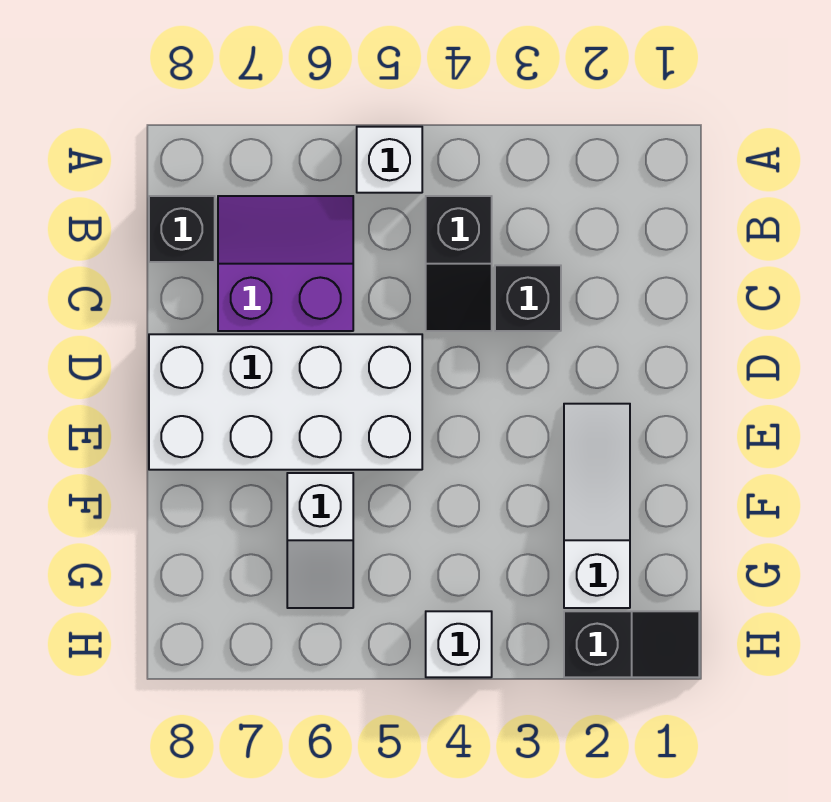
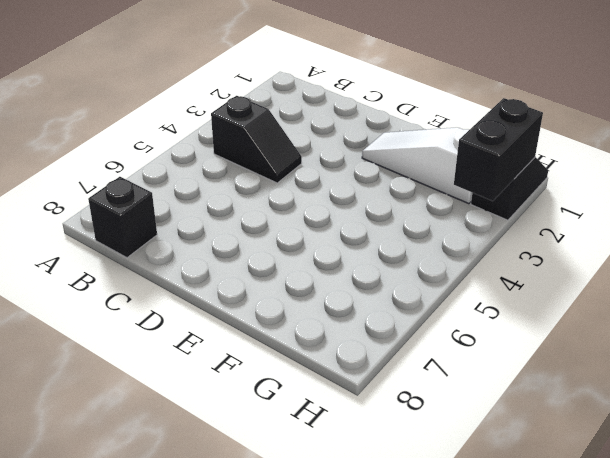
black brick H2:H3 level 2 -> none
none -> white brick A5 level 1
none -> purple slope B6:C7 level 1 top C

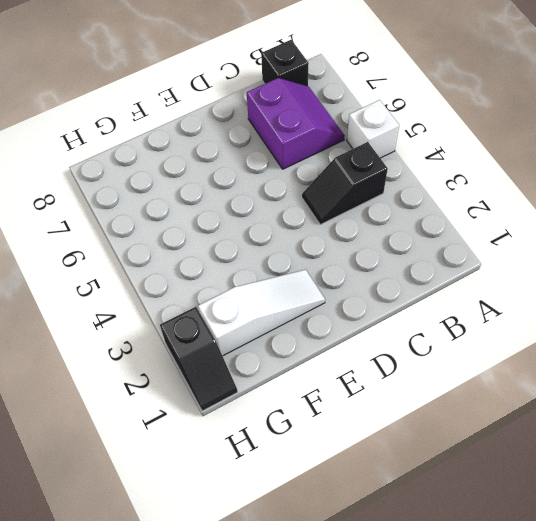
none -> black brick C3 level 1
none -> white brick D5:E8 level 1

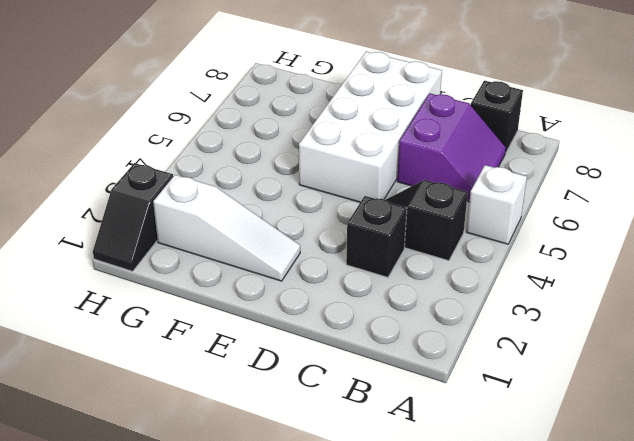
none -> white slope F6:G6 level 1 top F
none -> white brick H4 level 1

